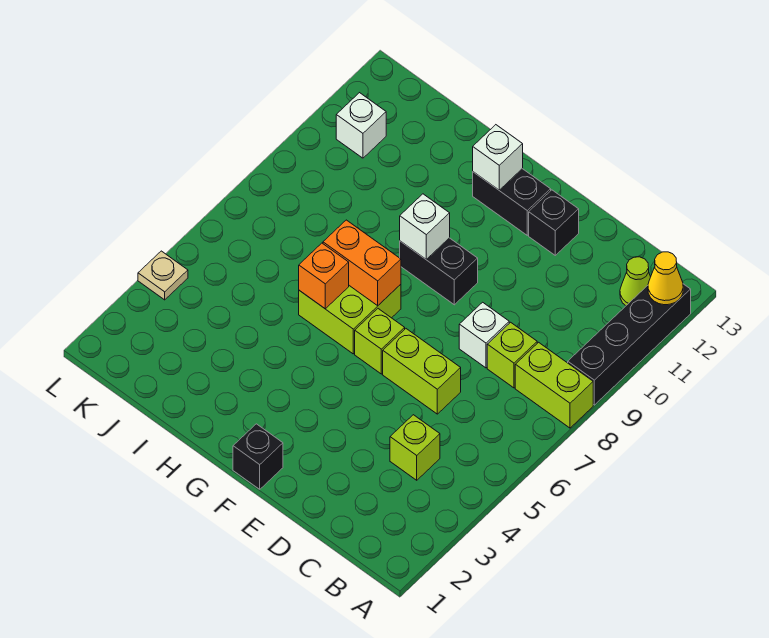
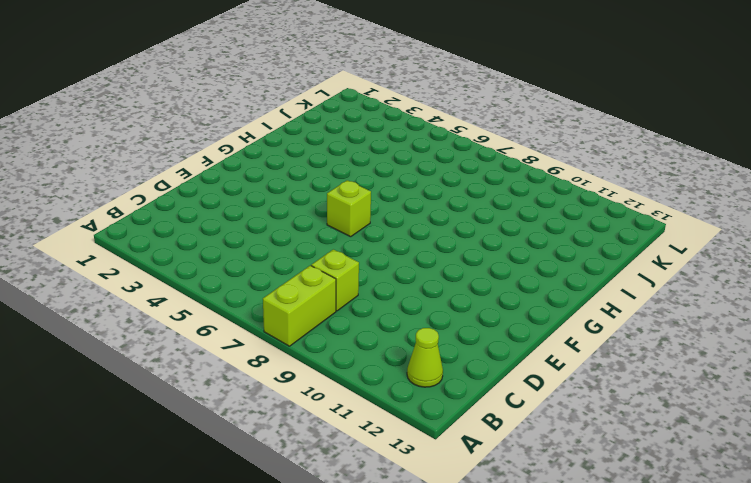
none -> black brick A9:A12 level 1
none -> lime brick C4 level 1
none -> lime brick D6:E6 level 1

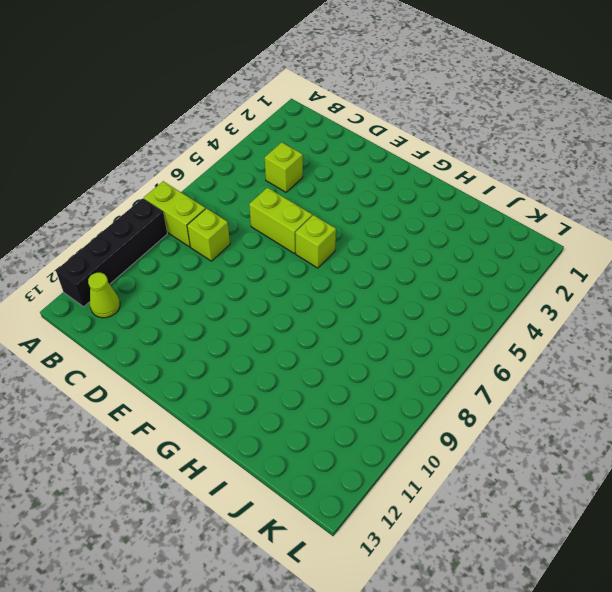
none -> white brick D8 level 1
none -> black brick E12 level 1
none -> black brick F1 level 1

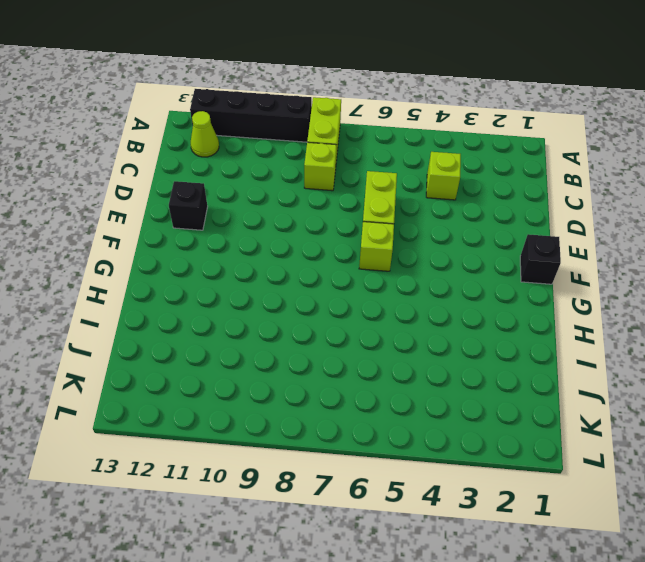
none -> white brick D8 level 1
none -> black brick F9:G9 level 1
none -> black brick F12:G12 level 1

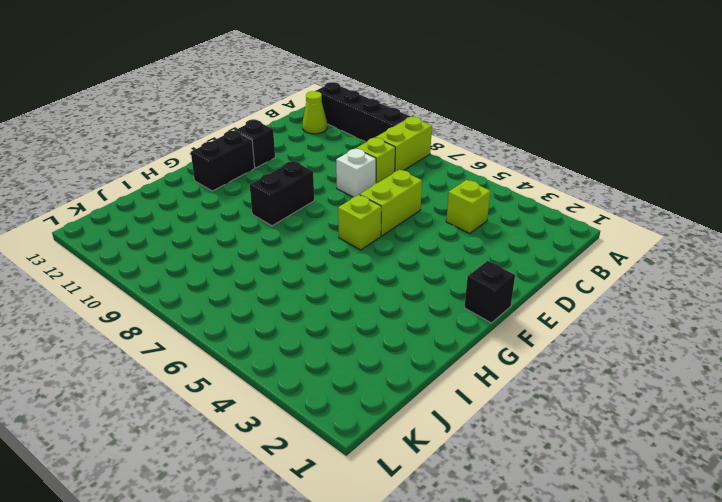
none -> lime brick G6:H7 level 1
none -> white brick K11 level 1
none -> tan plate L4 level 1

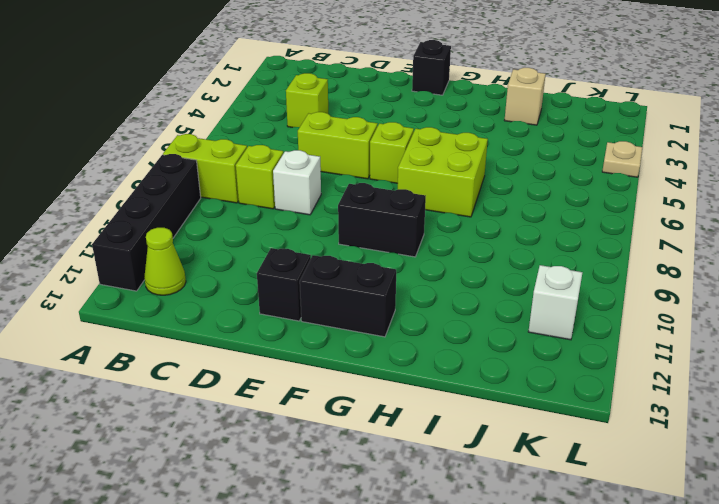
tan brick I2 level 1 -> none
none -> yellow cone A12 level 2
none -> orange brick G7:H7 level 2
none -> white brick G9 level 2

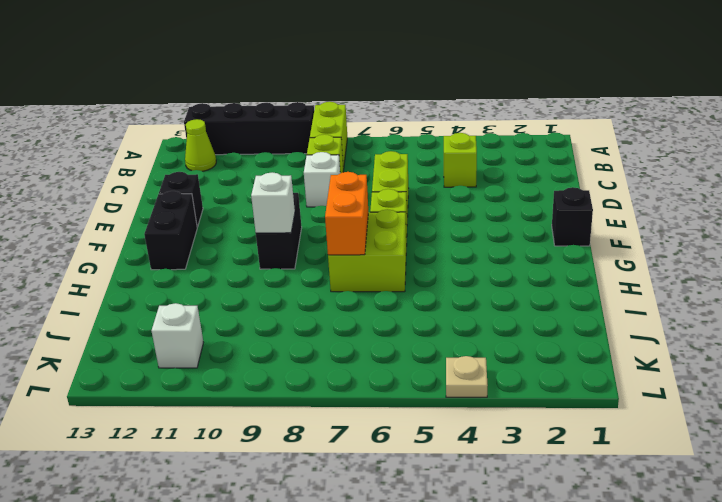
none -> yellow cone A12 level 2
none -> white brick G12 level 2
none -> orange brick H6 level 2

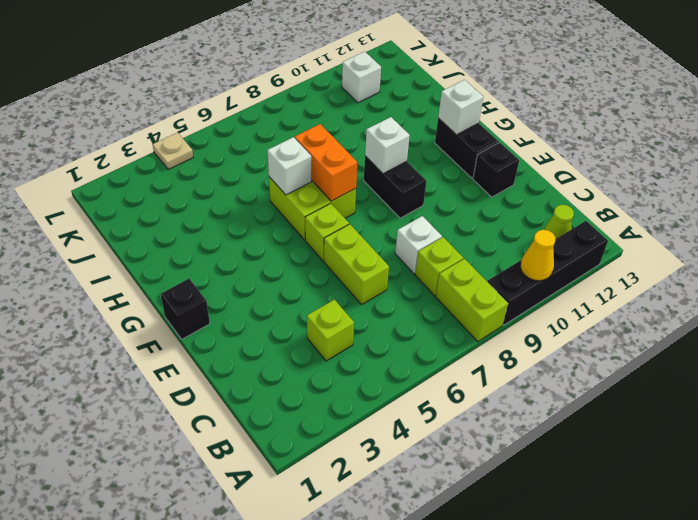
yellow cone A10 level 2 -> yellow cone A12 level 2
white brick H6 level 2 -> orange brick H6 level 2

